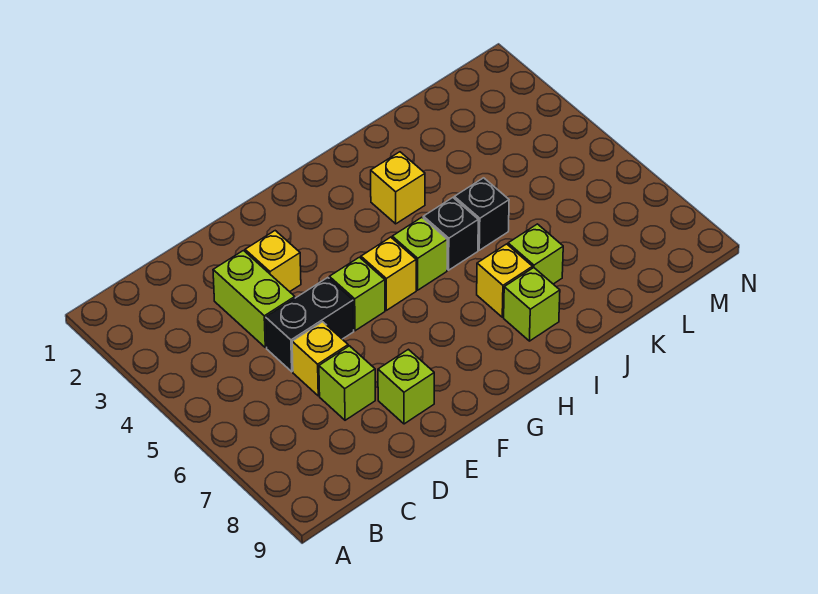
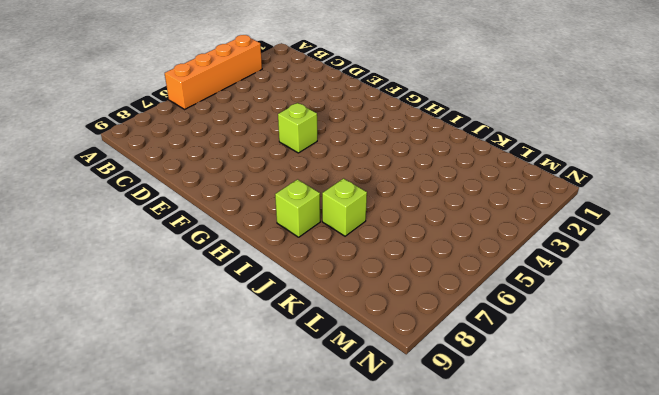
orange brick A3:A6 level 1 -> none
none -> lime brick D3:D4 level 1
none -> black brick D5:E5 level 1
none -> yellow brick D6 level 1

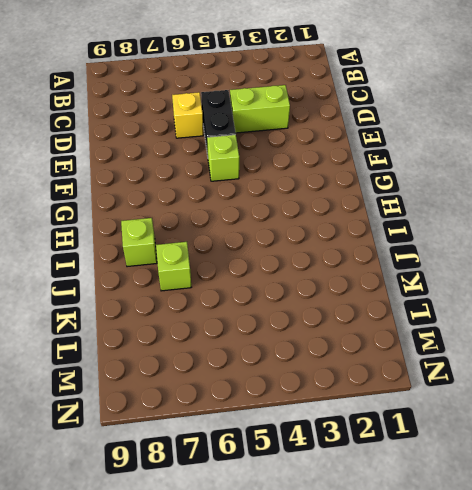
none -> lime brick D7 level 1
none -> yellow brick E3 level 1
none -> lime brick E8 level 1

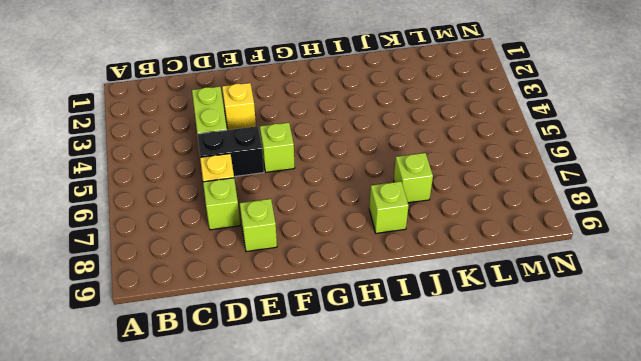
none -> yellow brick G5 level 1
none -> lime brick H5 level 1
none -> yellow brick I3 level 1

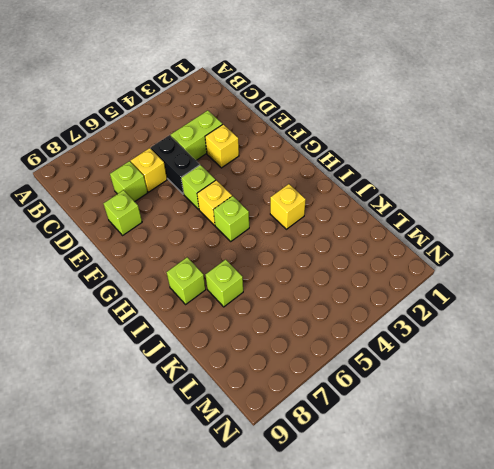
none -> black brick I5 level 1
none -> yellow brick I7 level 1
none -> black brick J5 level 1

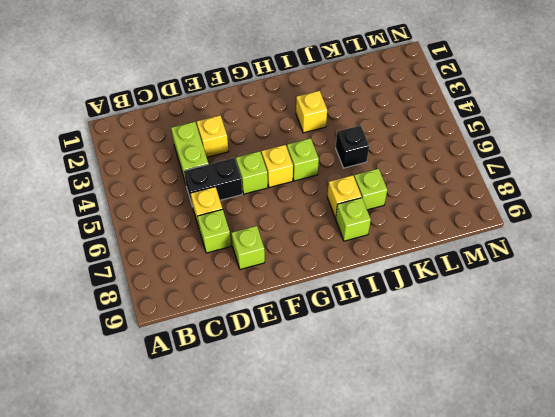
none -> black brick I5 level 1

